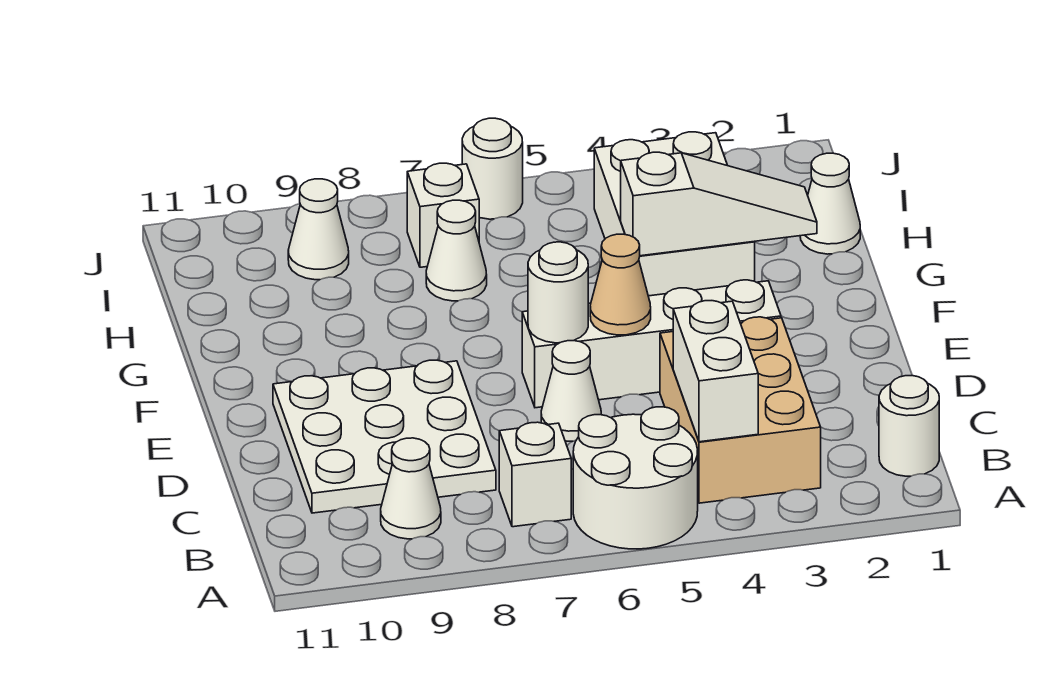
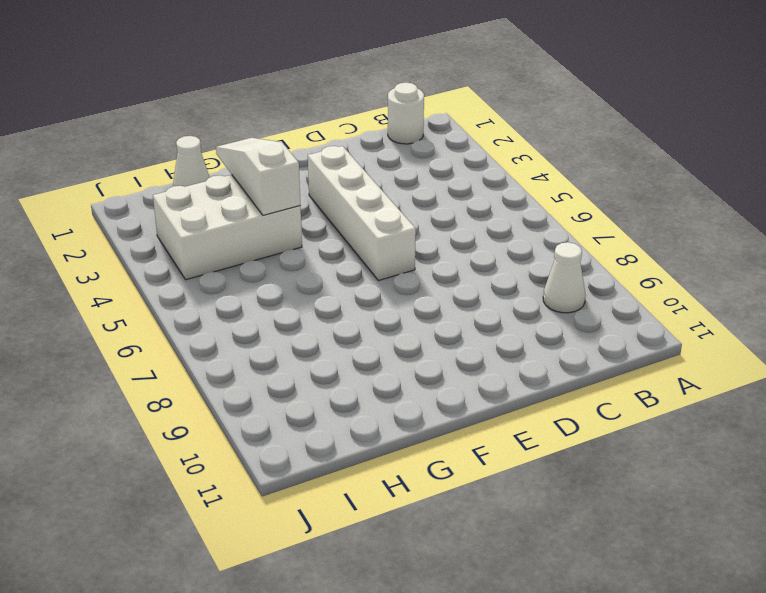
none -> white round brick A5:B6 level 1
none -> tan brick B3:D4 level 1
none -> white brick B7 level 1

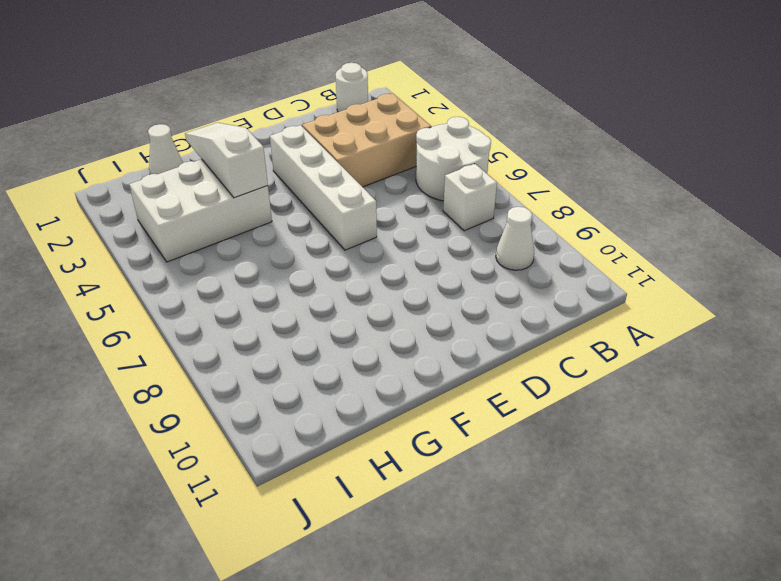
none -> white plate C8:E10 level 1
none -> white cone D6 level 1
none -> white cone H7 level 1

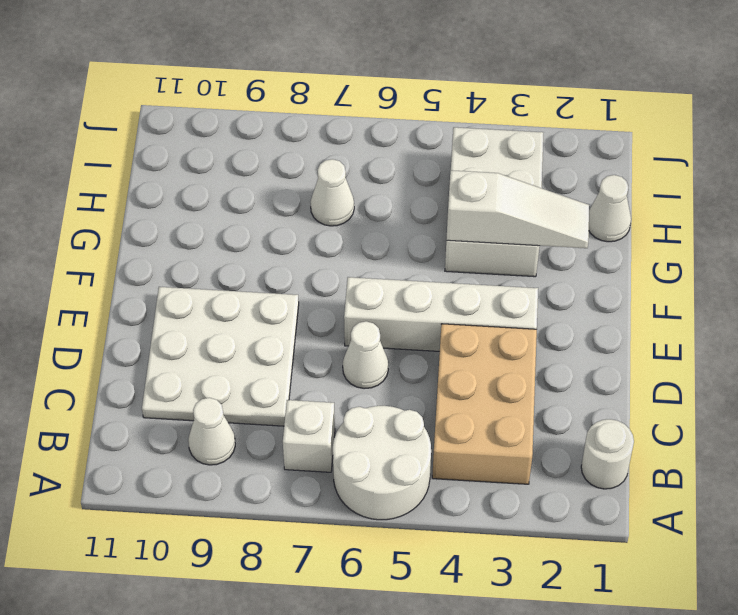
none -> white brick I7 level 1
none -> white cone I9 level 1
none -> white round brick J6 level 1

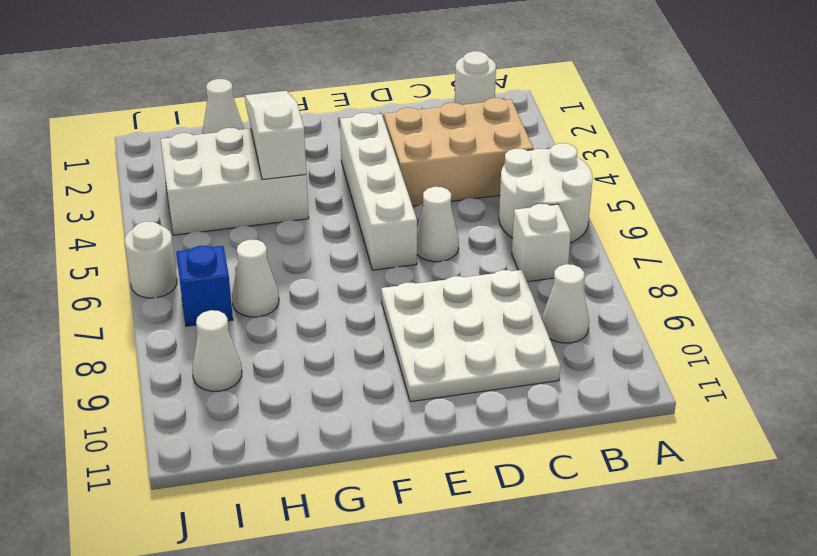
blue brick I7 level 1 -> white brick I7 level 1
none -> white brick B4:C4 level 2
none -> tan cone E5 level 2
none -> white round brick E6 level 2

